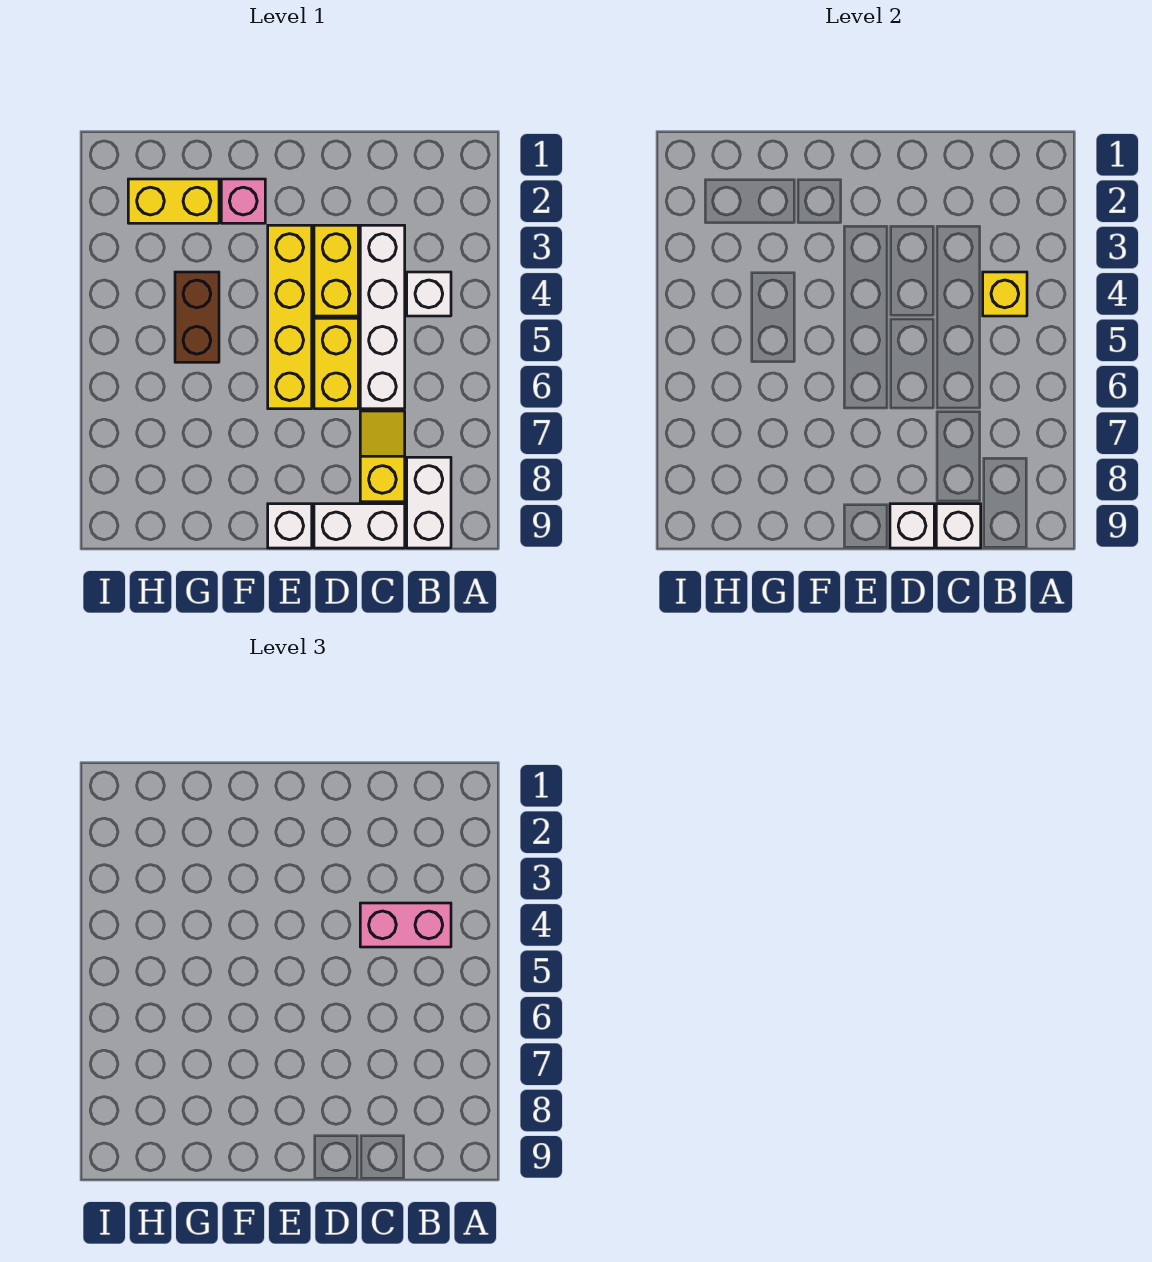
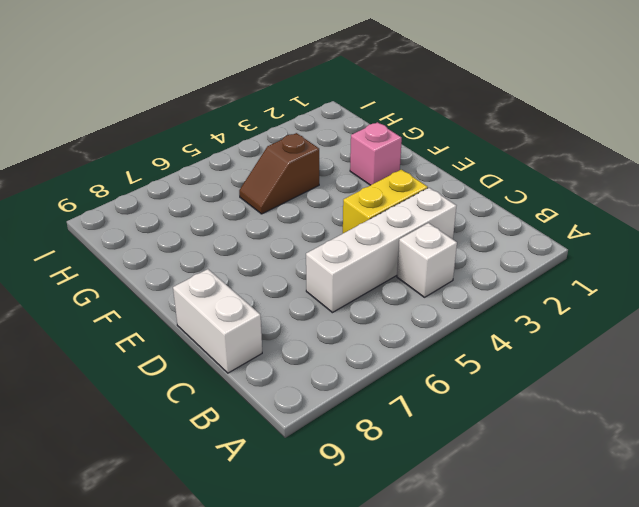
brown slope G4:G5 level 1 top 4 -> brown brick G4:G5 level 1
none -> white brick B8:B9 level 1
none -> yellow slope C7:C8 level 1 top 8
none -> yellow brick D5:D6 level 1

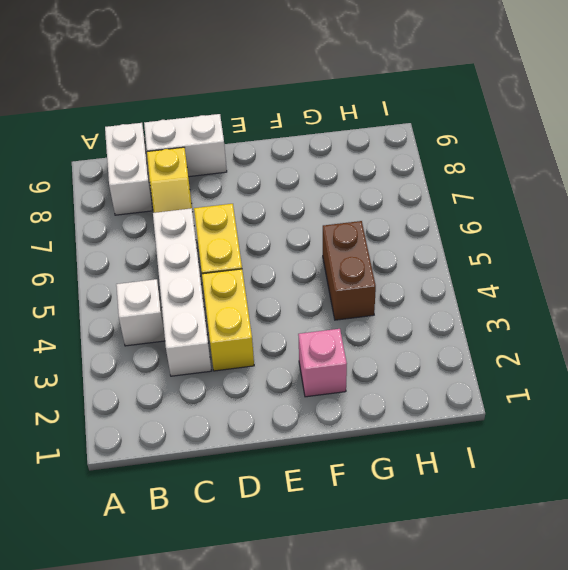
none -> yellow brick E3:E6 level 1
none -> white brick E9 level 1
none -> yellow brick G2:H2 level 1

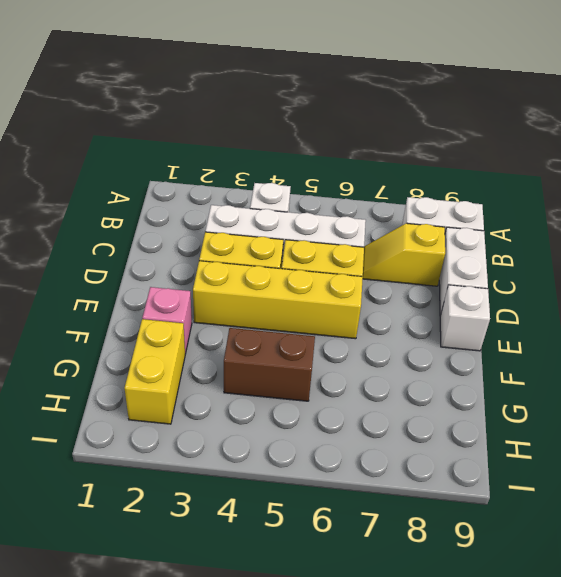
none -> yellow brick B4 level 2
none -> white brick C9 level 2
none -> white brick D9 level 2

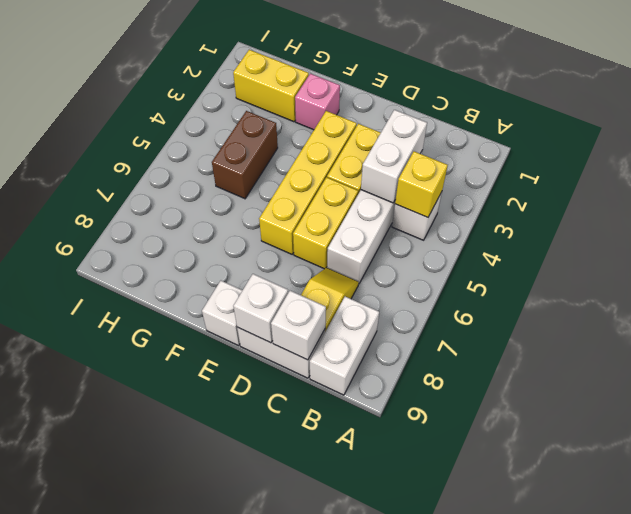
white brick C3:C4 level 2 -> none
none -> pink brick B4:C4 level 3

